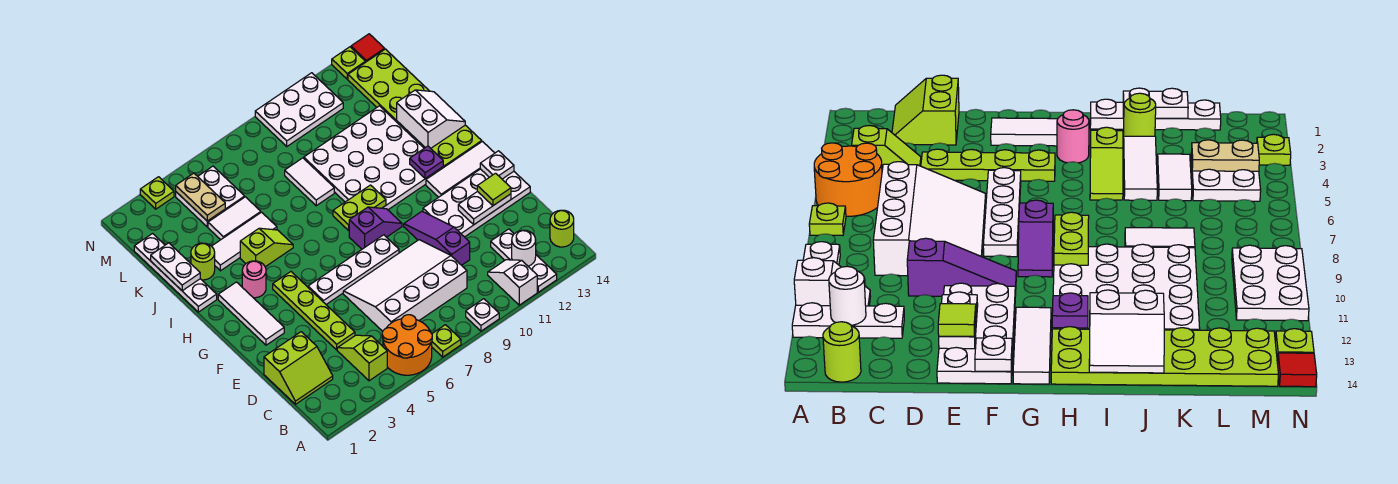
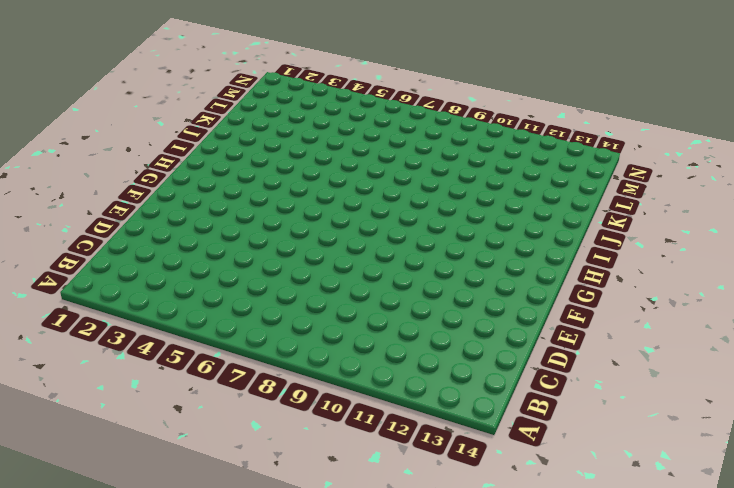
none -> orange round brick A5:B6 level 1
none -> lime plate A7 level 1
none -> white plate A9 level 1
none -> white slope A11:B11 level 1 top A

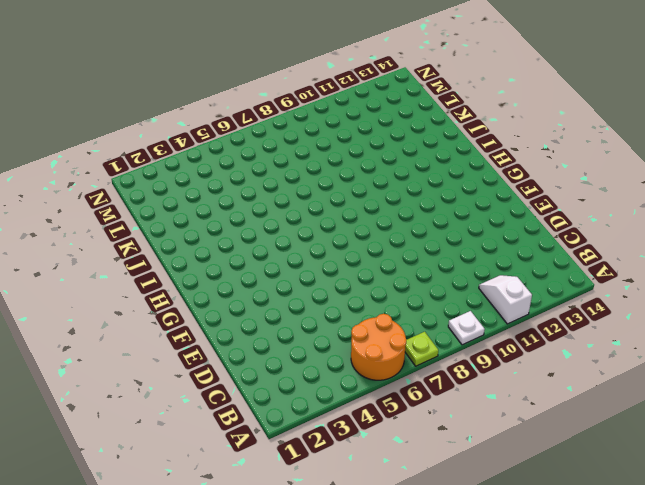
none -> white plate A12:C12 level 1
none -> lime slope B4:C4 level 1 top B
none -> lime round brick B14 level 1
none -> lime slope C1:D2 level 1 top D

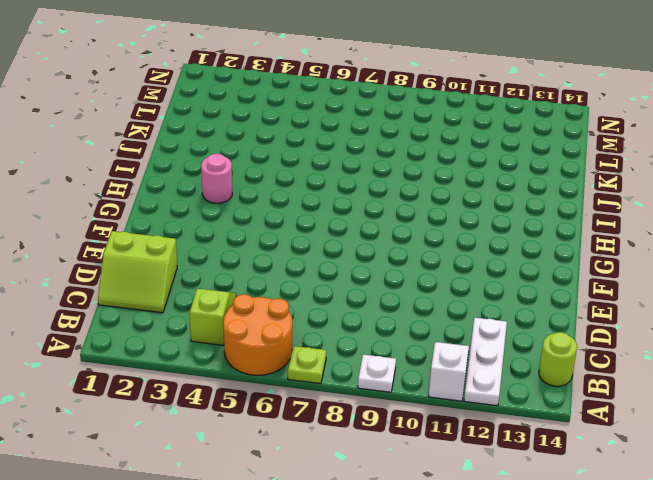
none -> white slope C6:E9 level 1 top C
none -> lime plate D4:G4 level 1
none -> purple slope D10:F10 level 1 top D
none -> white plate E11:F14 level 1

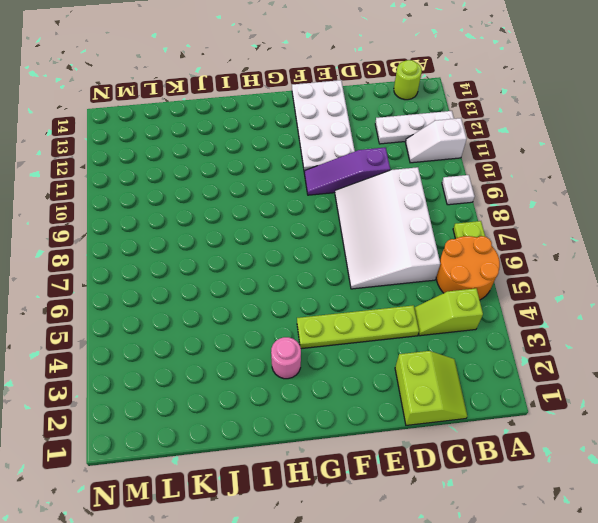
none -> white tile F2:H2 level 1
none -> white plate F5:F8 level 1
none -> purple slope G8:G9 level 1 top 8
none -> white tile G12:G14 level 1

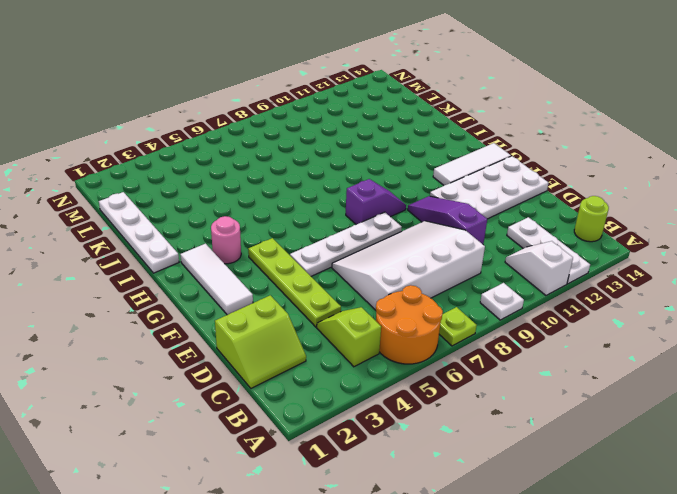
none -> white plate H9:K12 level 1
none -> lime plate H13:M14 level 1
none -> lime slope I4:I5 level 1 top 4
none -> lime round brick J2 level 1

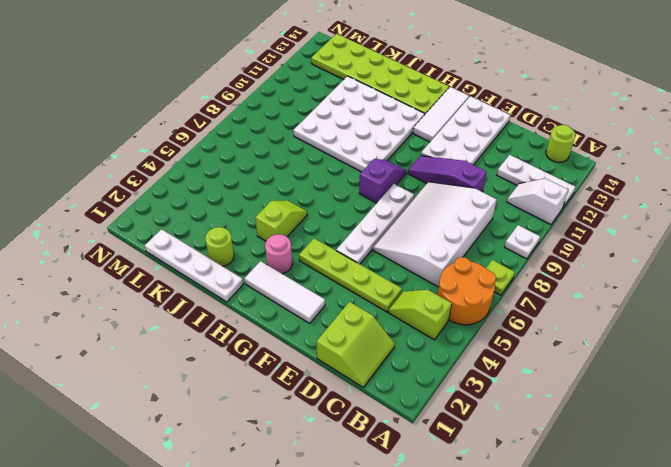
none -> white tile J3:J5 level 1
none -> white tile J8:K8 level 1
none -> white tile K4:K5 level 1
none -> white plate L4:M5 level 1

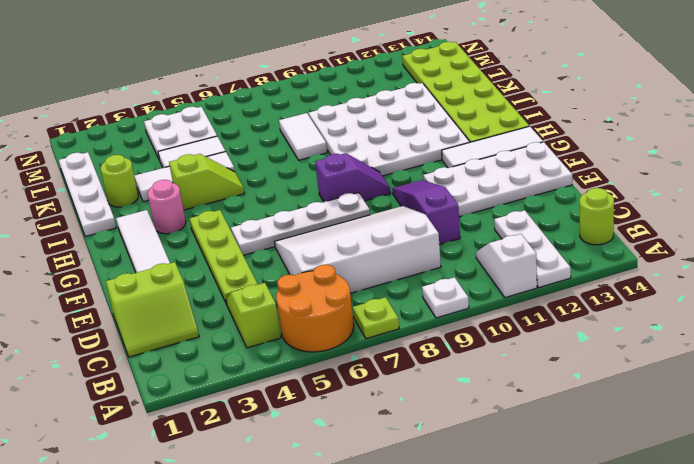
none -> white plate M9:N11 level 1
none -> lime plate N3 level 1
none -> lime plate N13 level 1
none -> red tile N14 level 1

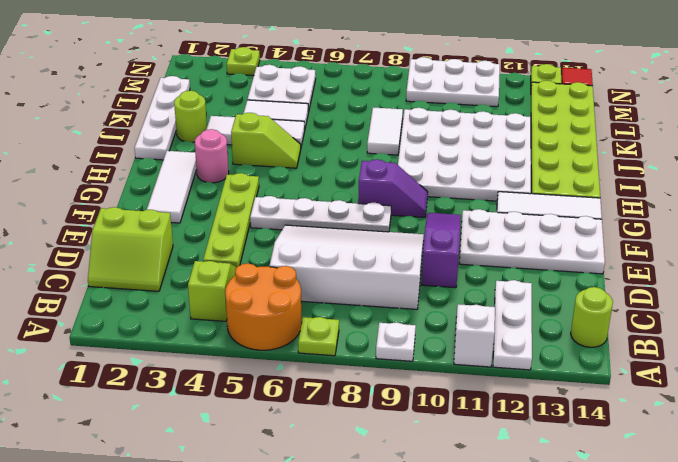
none -> white round brick B12 level 2
none -> white plate E12:E13 level 2
none -> white plate F14 level 2
none -> lime plate H8:H9 level 2

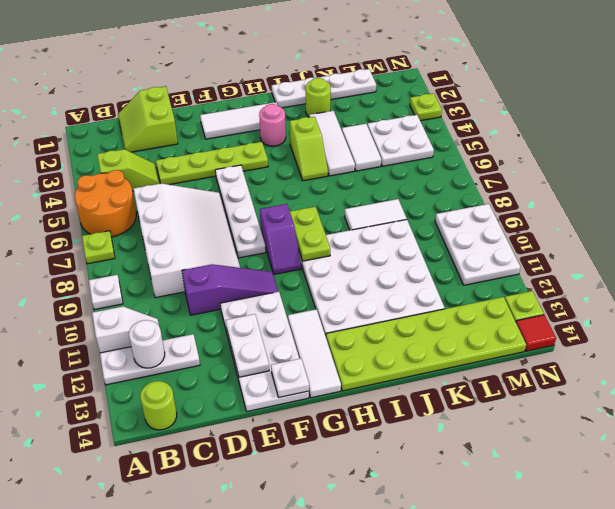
none -> purple plate H12 level 2
none -> white slope I13:J14 level 2 top 13
none -> white plate J1:K1 level 2
none -> tan plate L4:M4 level 2

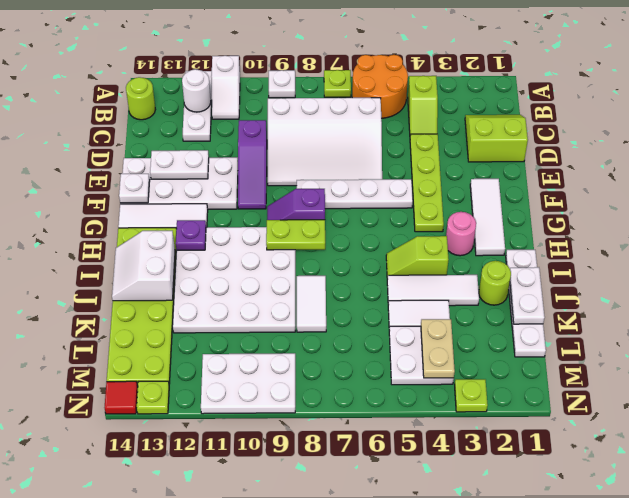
none -> lime tile E13 level 3

